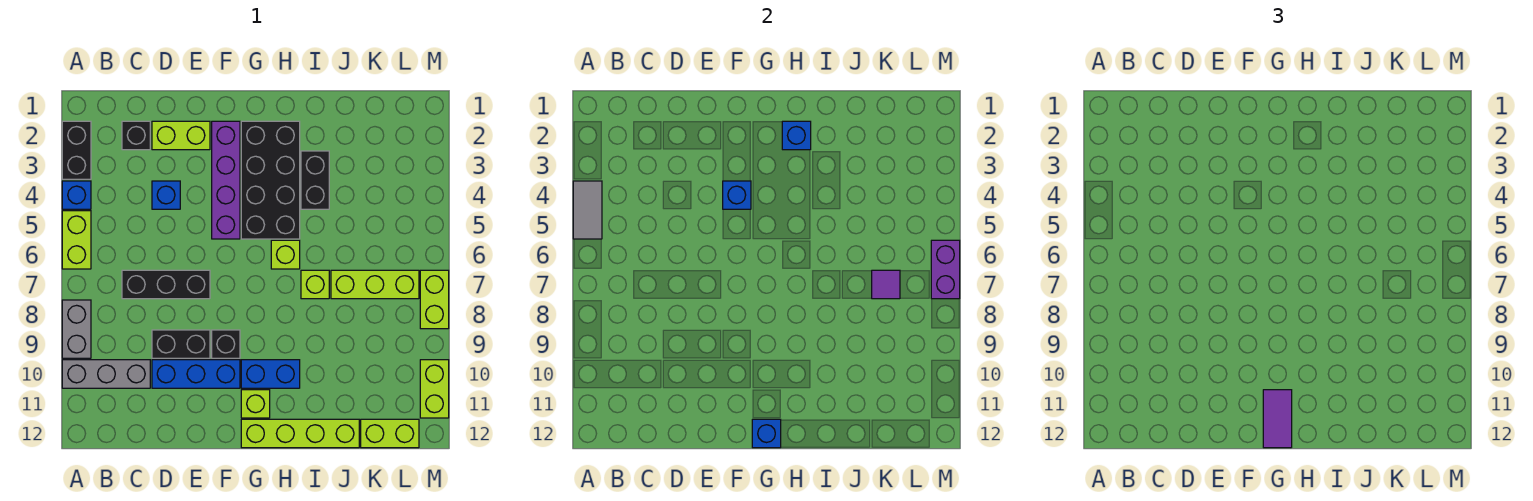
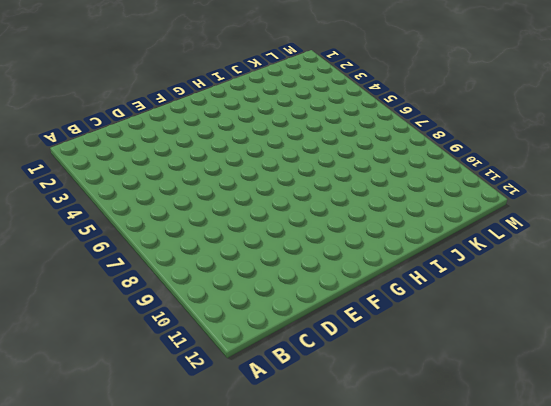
none -> black brick A2:A3 level 1
none -> blue brick A4 level 1
none -> lime brick A5:A6 level 1
none -> grey brick A8:A9 level 1

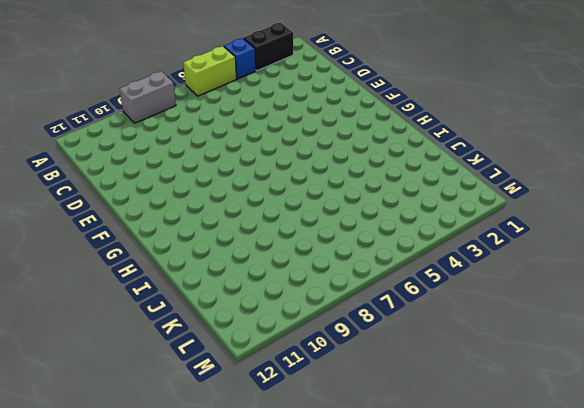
none -> grey brick A10:C10 level 1
none -> black brick C2 level 1
none -> black brick C7:E7 level 1
none -> lime brick D2:E2 level 1

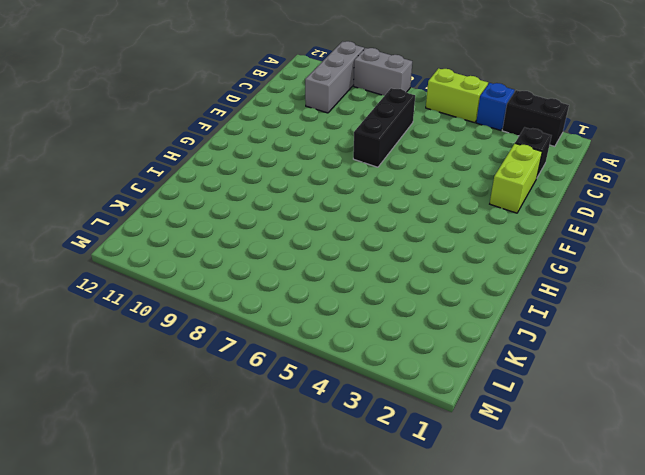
none -> blue brick D4 level 1
none -> black brick D9:E9 level 1
none -> blue brick D10:F10 level 1
none -> purple brick F2:F5 level 1

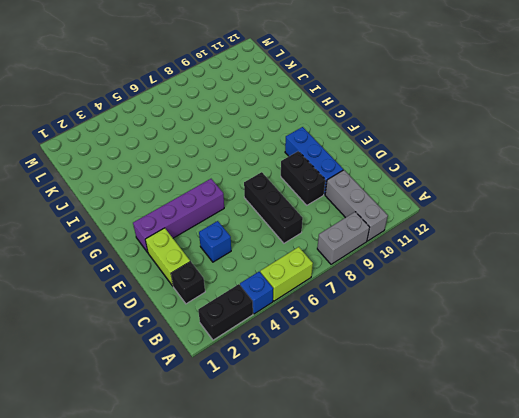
none -> black brick F9 level 1
none -> black brick G2:H5 level 1
none -> blue brick G10:H10 level 1
none -> lime brick G11 level 1

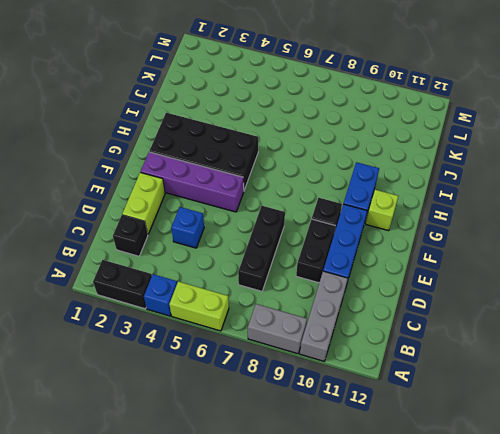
none -> lime brick G12:J12 level 1
none -> lime brick H6 level 1
none -> black brick I3:I4 level 1
none -> lime brick I7 level 1

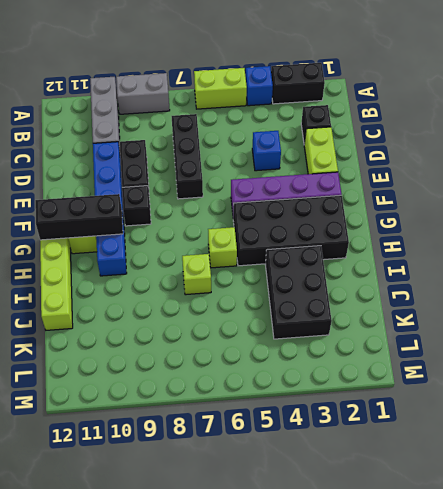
black brick G10:G12 level 2 -> blue brick G12 level 2
black brick I3:K4 level 1 -> black brick I3:I4 level 1
none -> lime brick J7:L7 level 1
none -> lime brick K12:L12 level 1
none -> lime brick M7:M8 level 1
none -> lime brick M10:M11 level 1

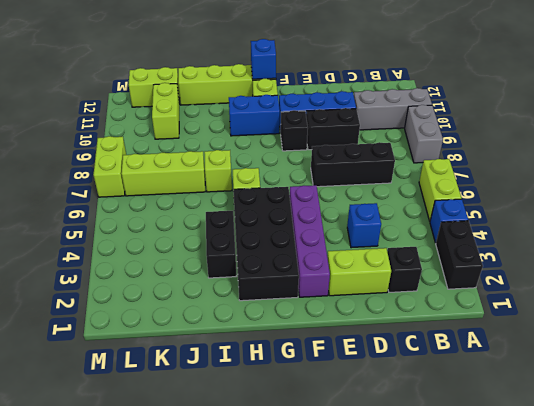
lime brick K10:K11 level 1 -> lime brick M10:M11 level 1
none -> grey tile A4:A5 level 2
none -> blue brick F4 level 2
none -> blue brick H2 level 2
none -> purple tile K7 level 2

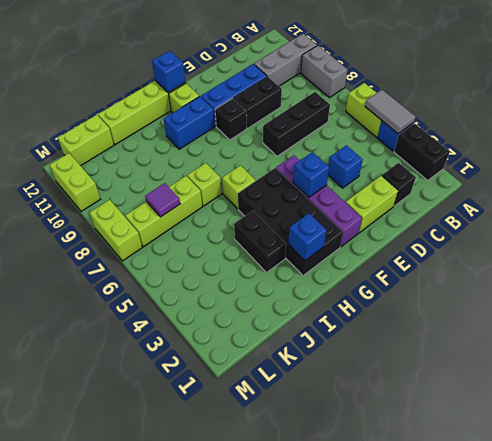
none -> purple brick M6:M7 level 2
none -> purple tile G11:G12 level 3

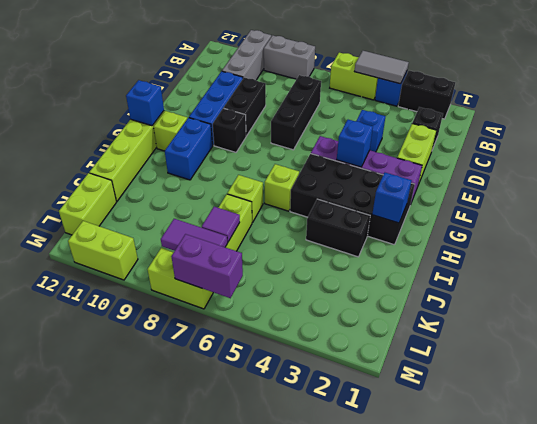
purple tile L7:L8 level 2 -> purple tile G11:G12 level 3

